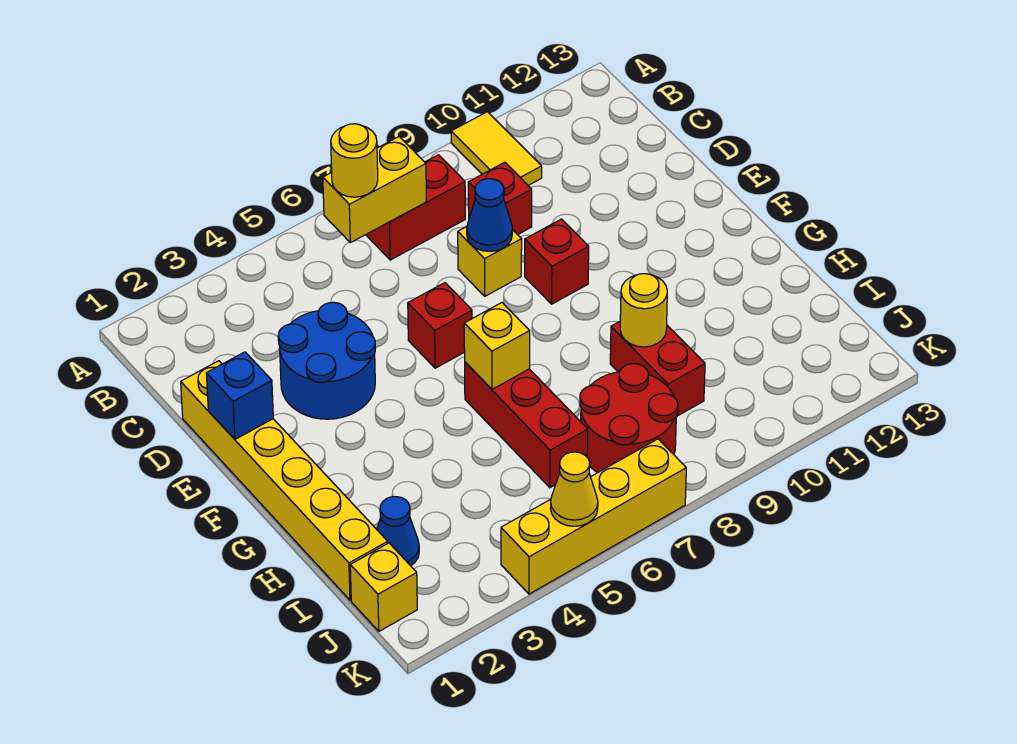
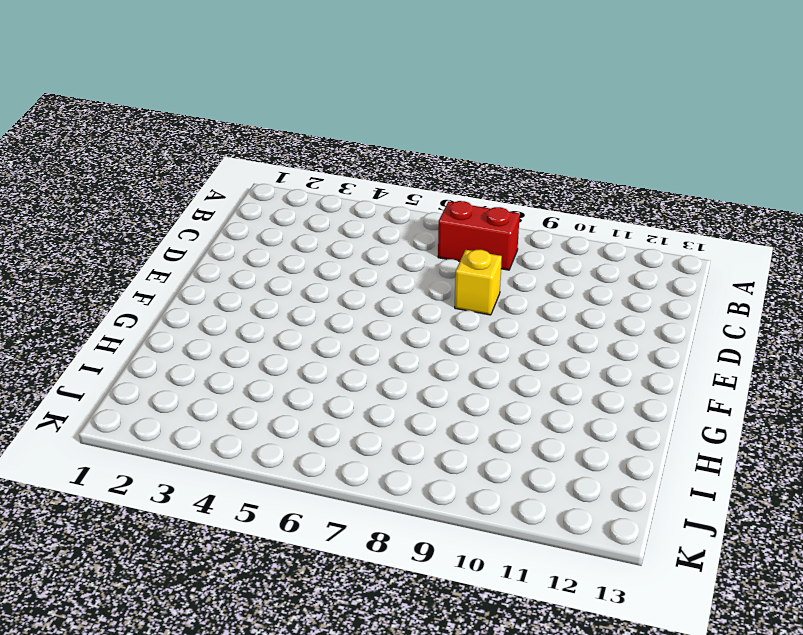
none -> yellow tile A10:B10 level 1
none -> red brick C9 level 1
none -> yellow brick D1:I1 level 1

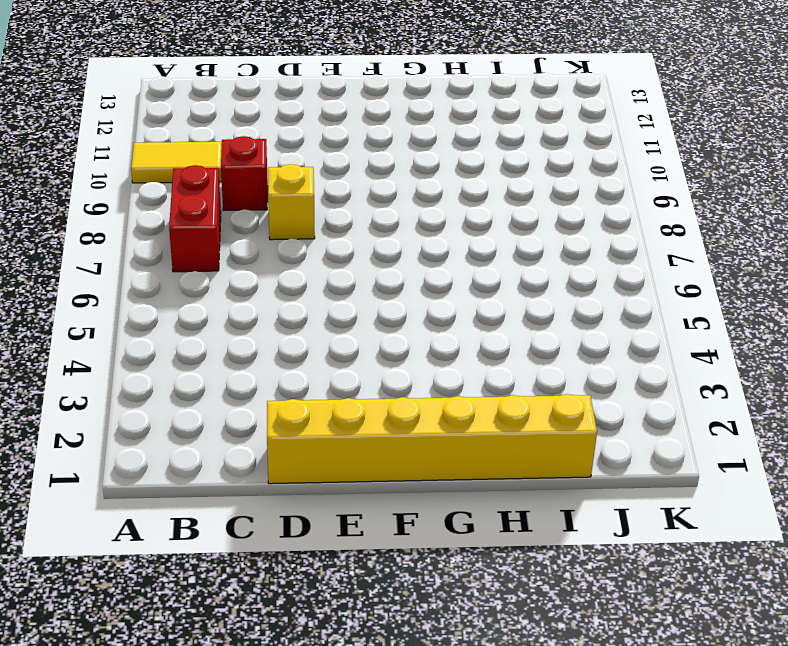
none -> blue round brick D3:E4 level 1
none -> red brick E6 level 1
none -> red brick E9 level 1

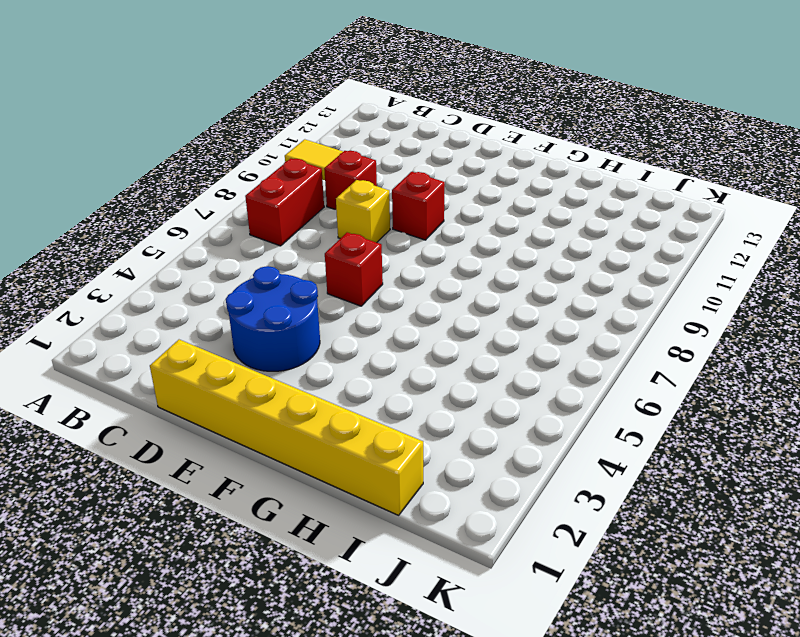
none -> red brick G6:I6 level 1
none -> red brick H9:I9 level 1
none -> blue cone I2 level 1

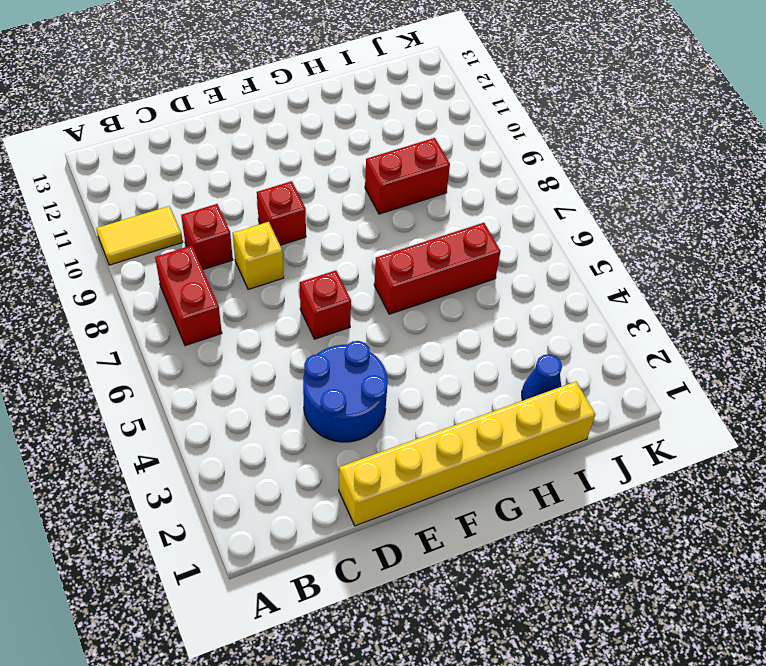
none -> red round brick I7:J8 level 1
none -> yellow brick J1 level 1
none -> yellow brick K4:K7 level 1

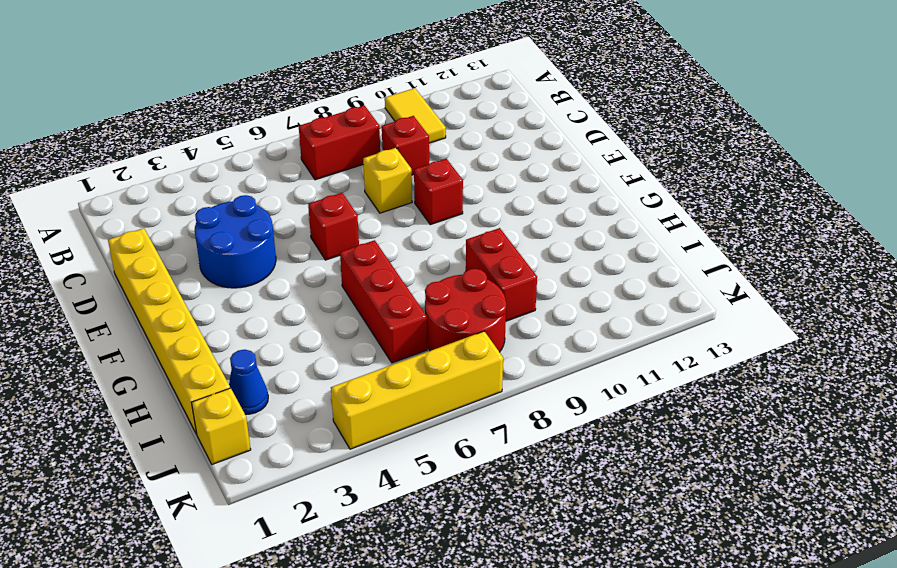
none -> yellow brick B6:B7 level 2
none -> blue cone D8 level 2
none -> blue brick E1 level 2

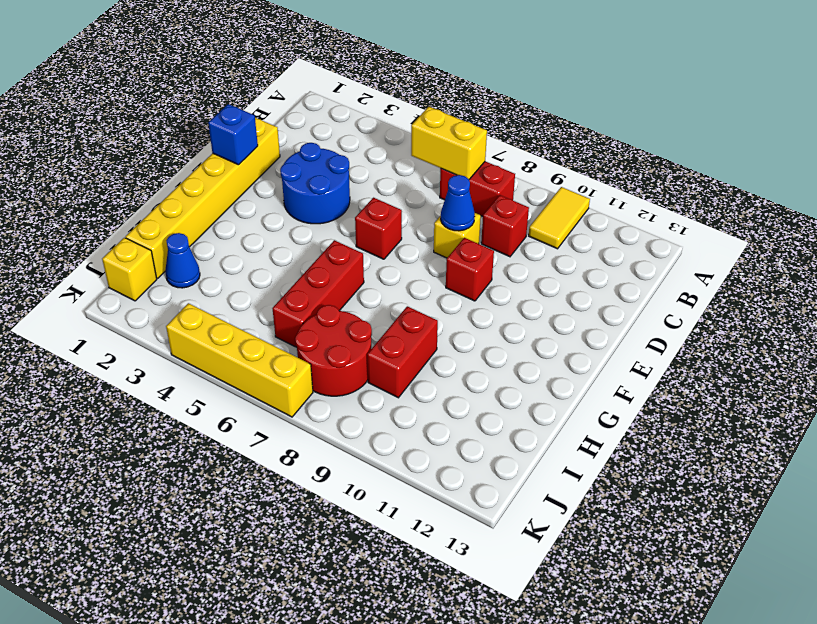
none -> yellow brick G6 level 2
none -> yellow round brick H9 level 2
none -> yellow cone K5 level 2

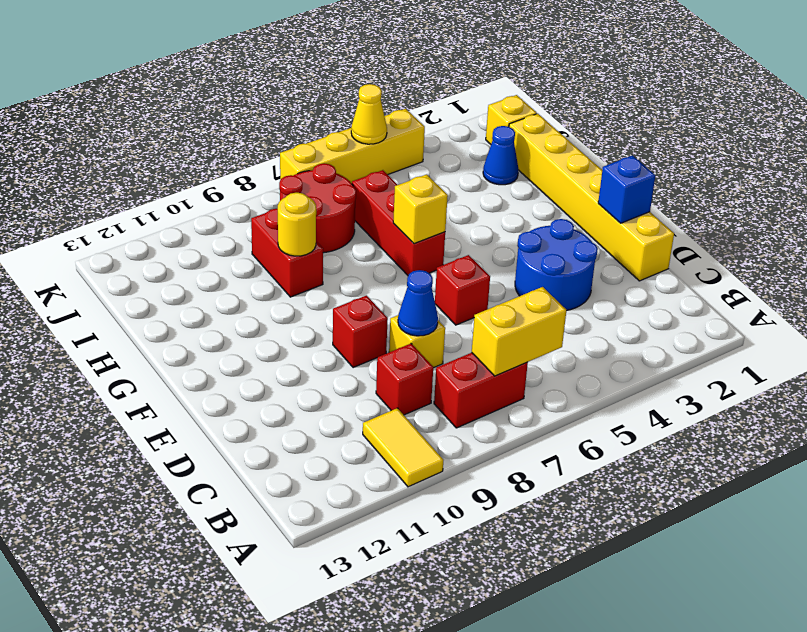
none -> yellow round brick B6 level 3

